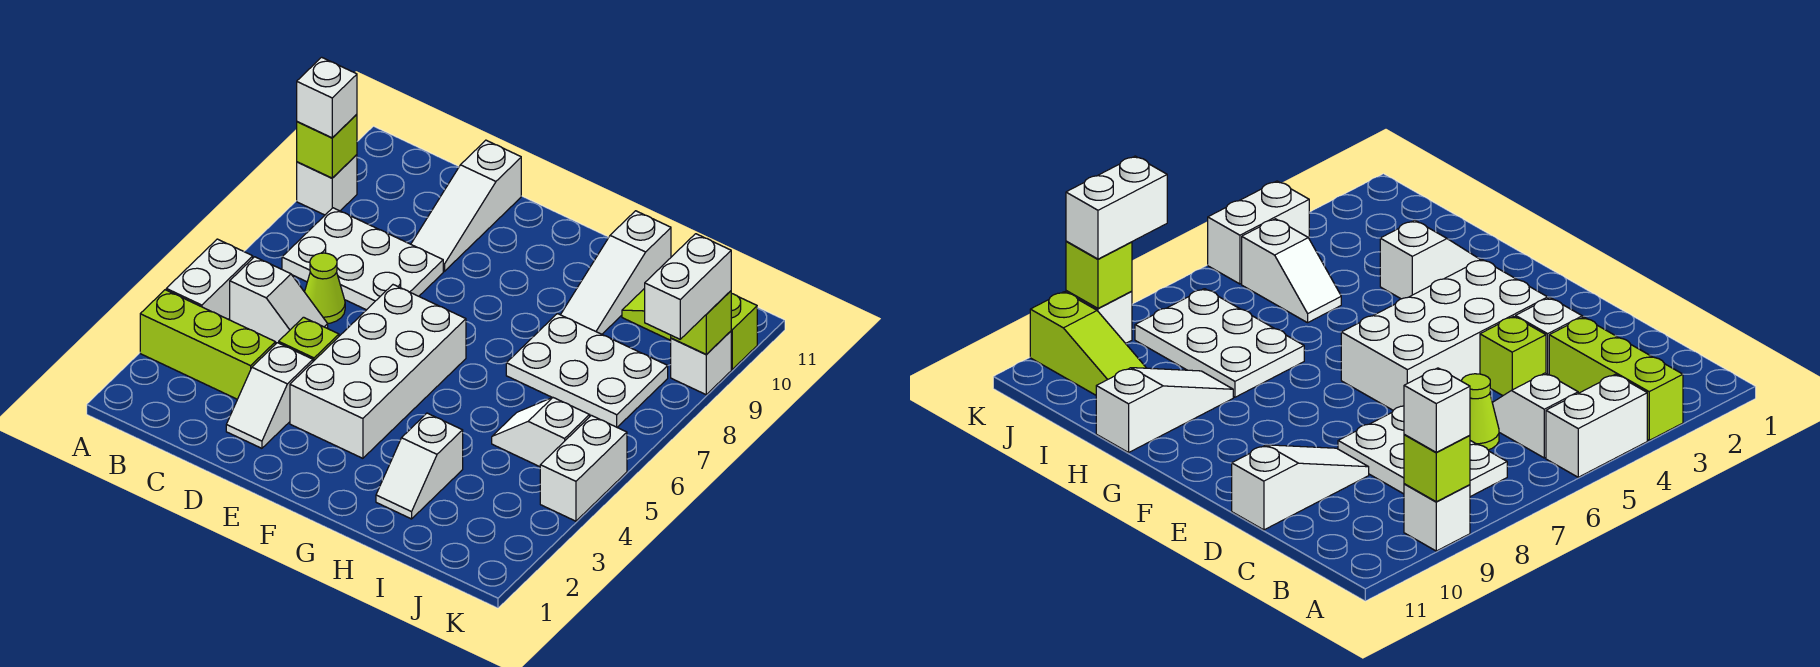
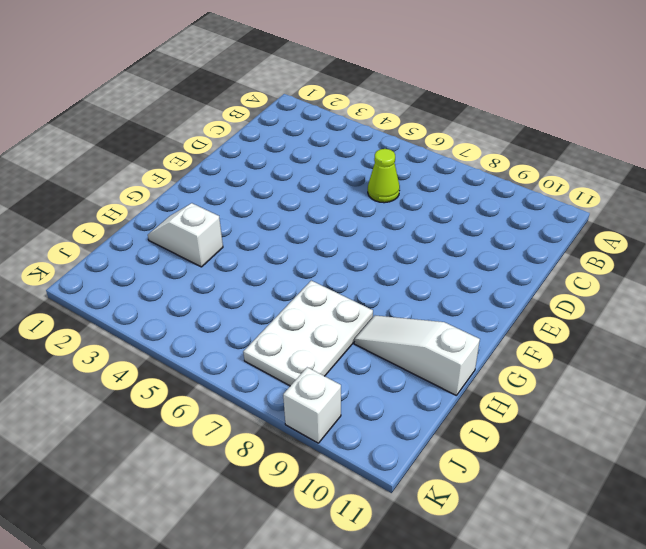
none -> lime brick A3:C3 level 1
none -> white brick A4:A5 level 1
none -> white brick A9 level 1

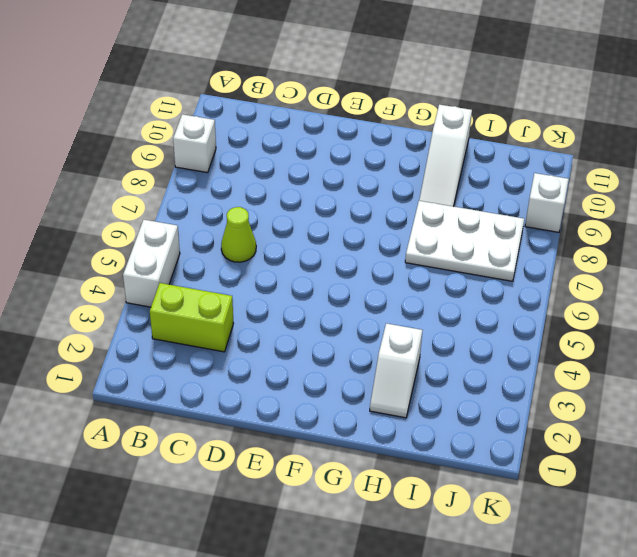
lime brick B3:C3 level 1 -> lime brick A3:C3 level 1
none -> white slope B5:C5 level 1 top B
none -> white plate B7:D8 level 1
none -> white slope D2:D3 level 1 top 3

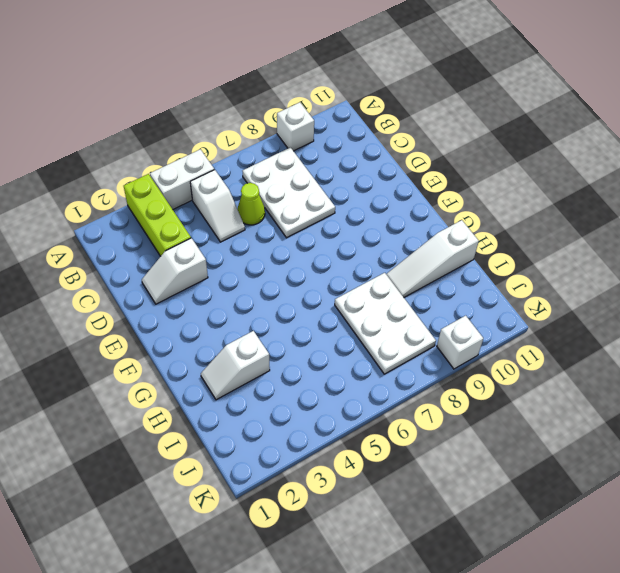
none -> lime brick D4 level 1
none -> white slope D9:D11 level 1 top 11
none -> white brick E3:F6 level 1

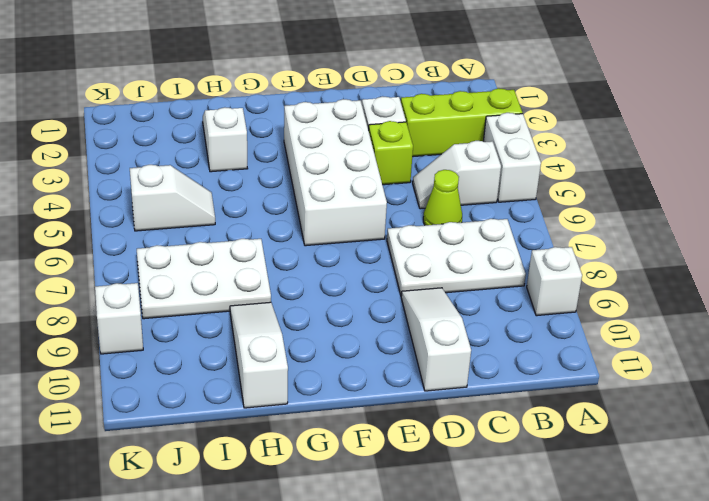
none -> lime slope I10:K10 level 1 top K
none -> white brick K4:K5 level 1
none -> lime brick A9 level 2

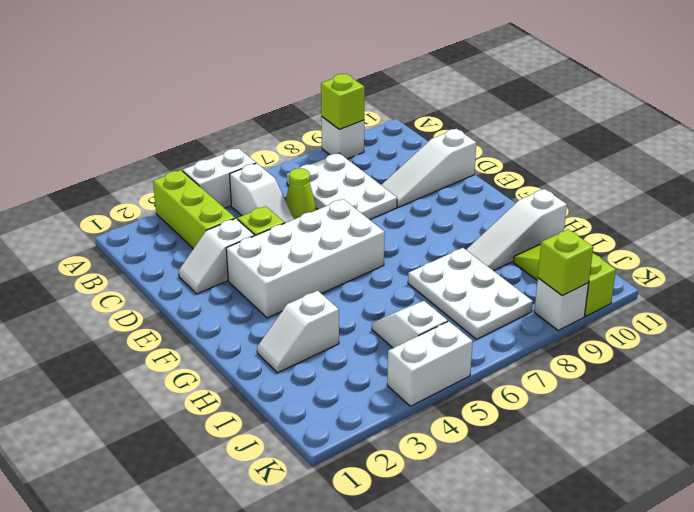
none -> white brick A9 level 3
none -> white brick K8:K9 level 3

